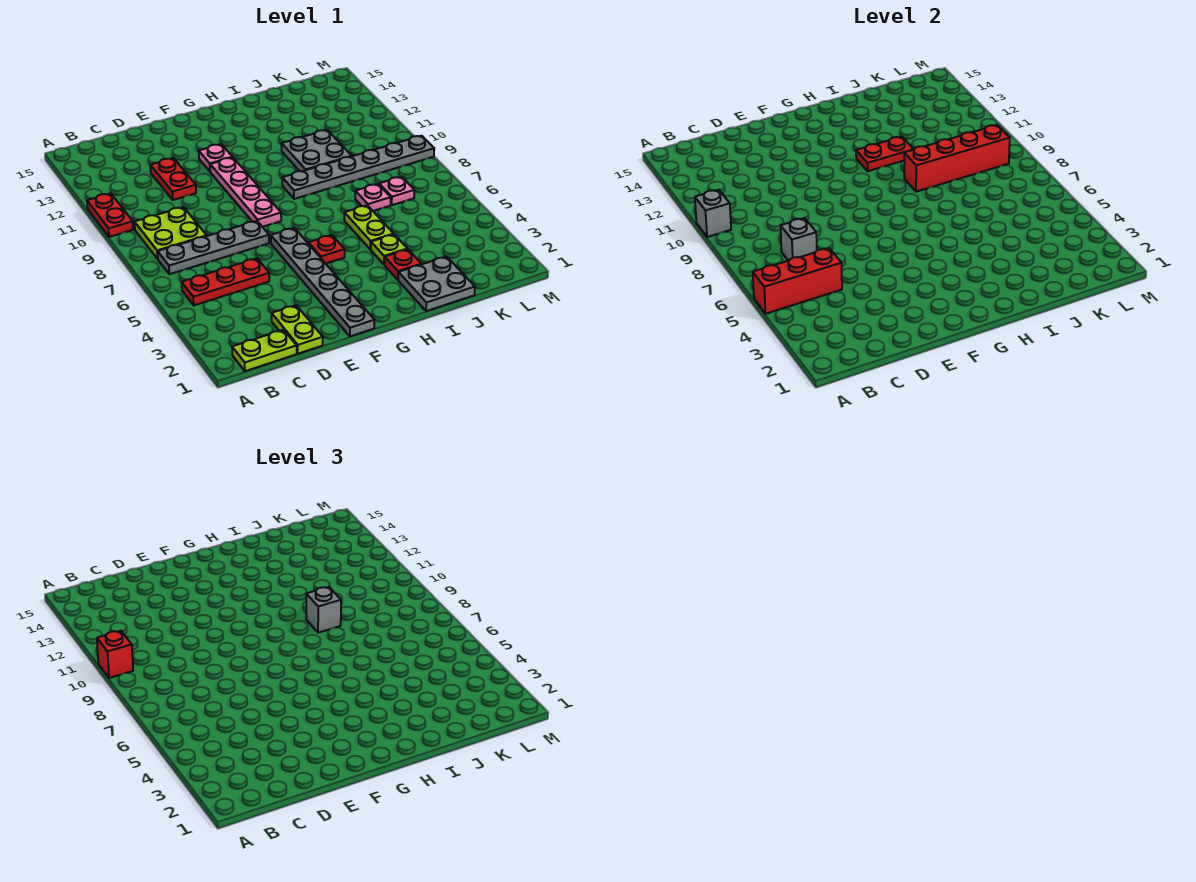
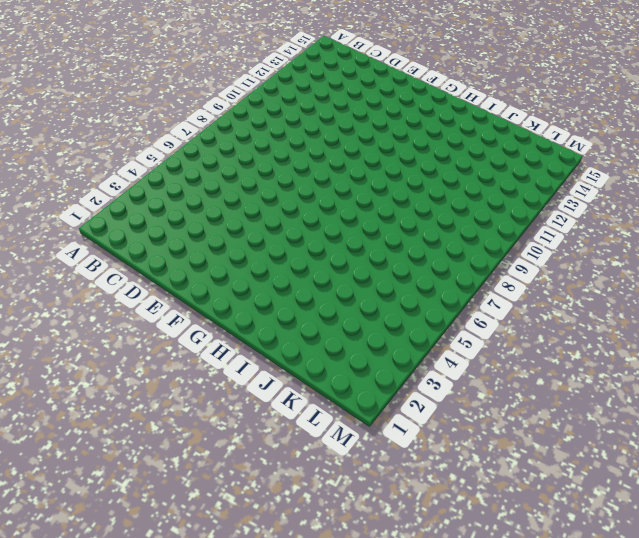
none -> red plate A10:A11 level 1
none -> lime plate B1:C1 level 1
none -> red plate B5:D5 level 1

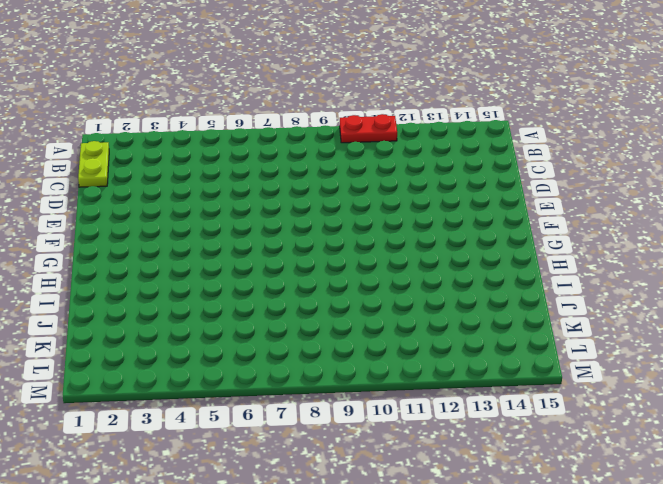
none -> red plate B5:D5 level 1
none -> grey plate B7:E7 level 1
none -> lime plate B8:C9 level 1

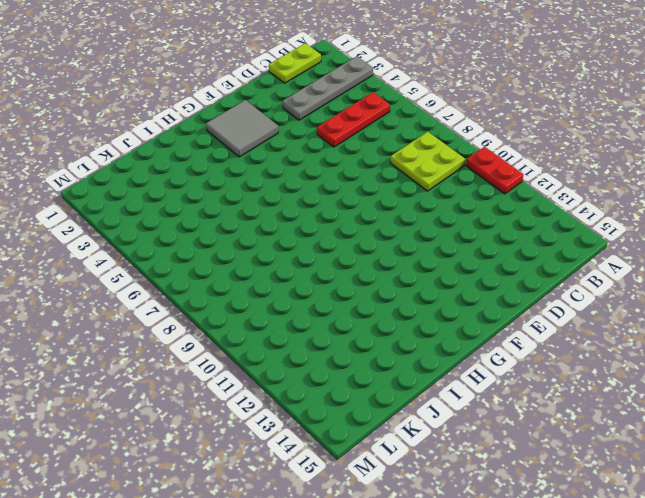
grey plate A3:D3 level 1 -> grey plate B7:E7 level 1
grey tile F2:G3 level 1 -> grey plate F1:F6 level 1
none -> lime plate D1:D2 level 1
none -> red plate D11:D12 level 1
none -> pink plate F8:F11 level 1

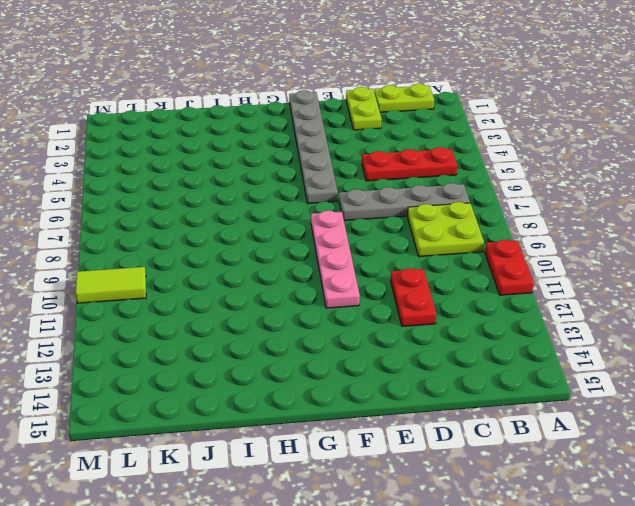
lime tile L10:M10 level 1 -> none
none -> pink plate F12 level 1
none -> red plate G5 level 1
none -> grey plate H9:M9 level 1

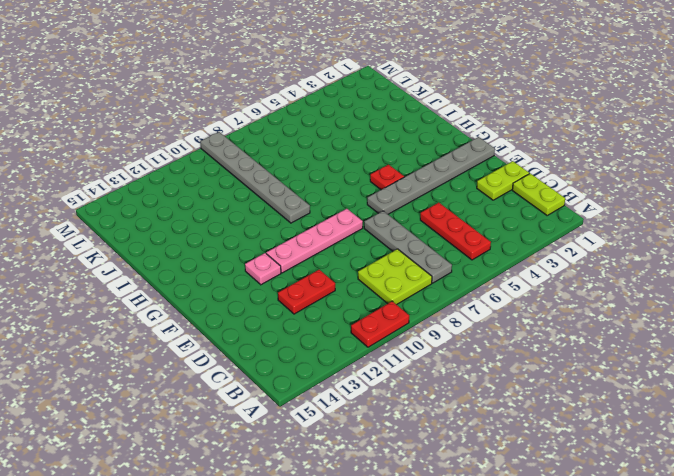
none -> grey plate I1:J2 level 1
none -> red plate I3 level 1
none -> lime plate I4 level 1

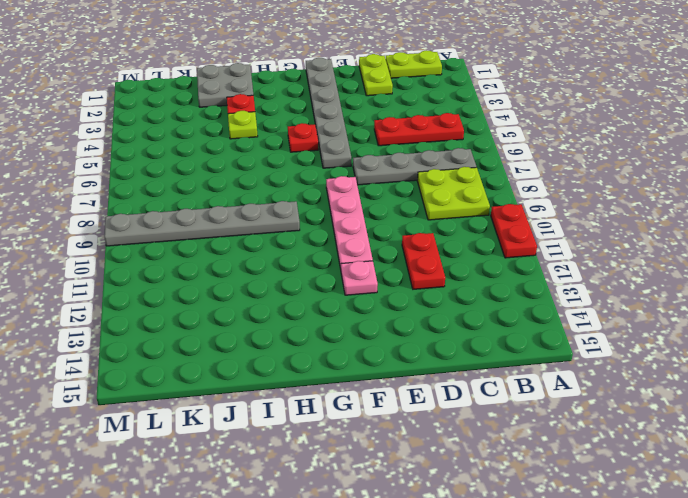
none -> lime plate I5:I6 level 1
none -> grey plate I10:J11 level 1
none -> pink plate J7 level 1

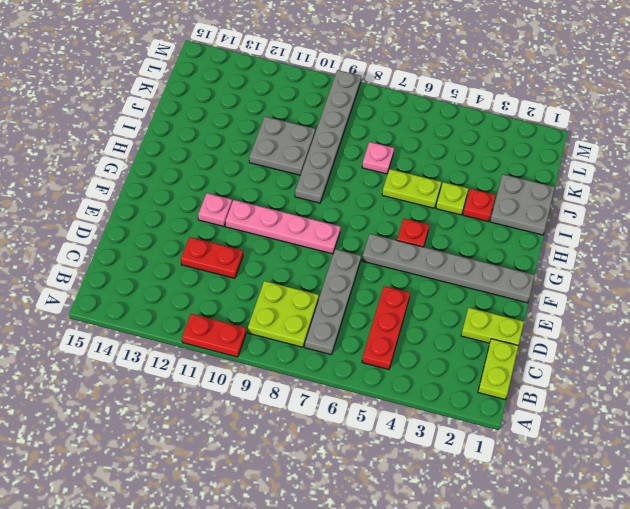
none -> pink plate K7 level 1
none -> red brick A5:C5 level 2
none -> grey brick A10 level 2

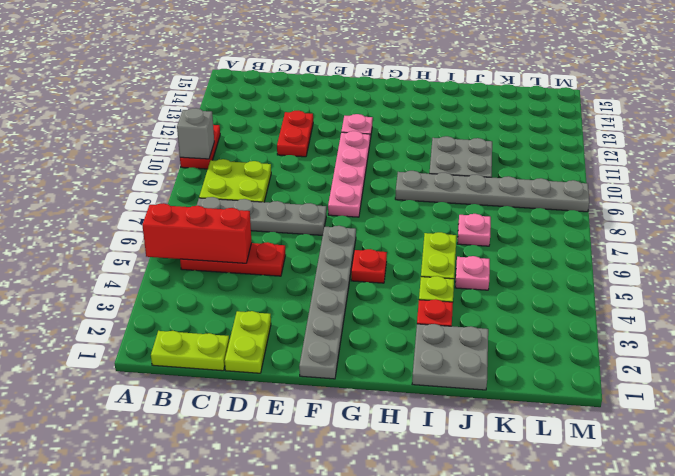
pink plate J5 level 1 -> pink plate K7 level 1
none -> grey brick C7 level 2
none -> red plate H11:I11 level 2
none -> red brick I9:L9 level 2

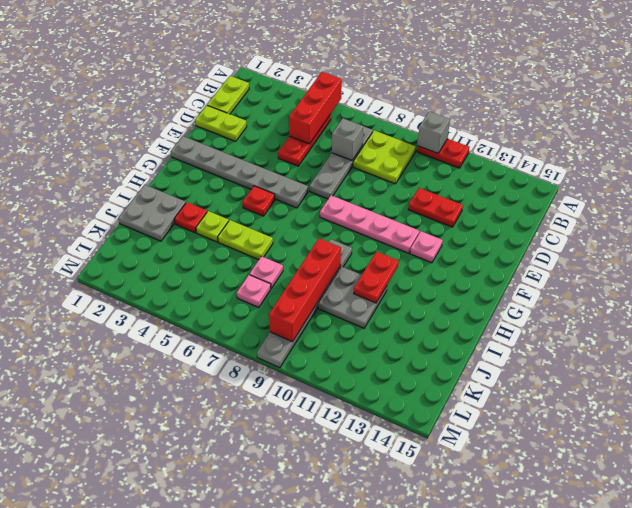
none -> red brick A10 level 3
none -> grey brick I9 level 3

